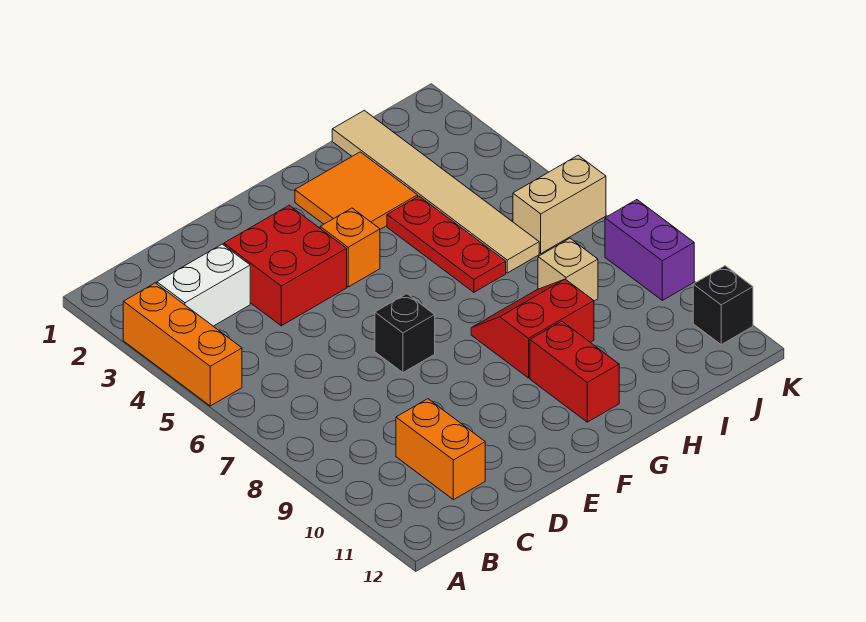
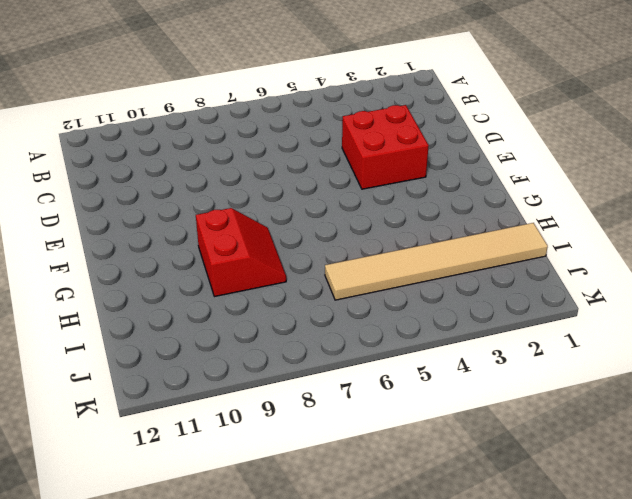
none -> orange brick A3:A5 level 1
none -> white brick B3:C3 level 1
none -> orange brick C10:C11 level 1

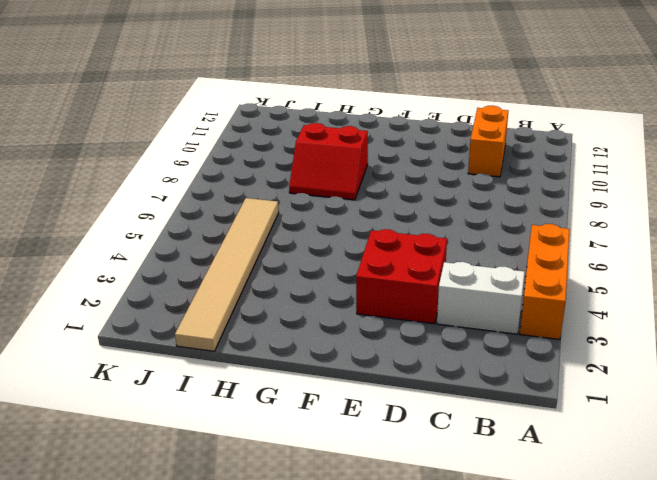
none -> black brick E7 level 1
none -> orange brick F4 level 1
none -> orange tile G2:H3 level 1

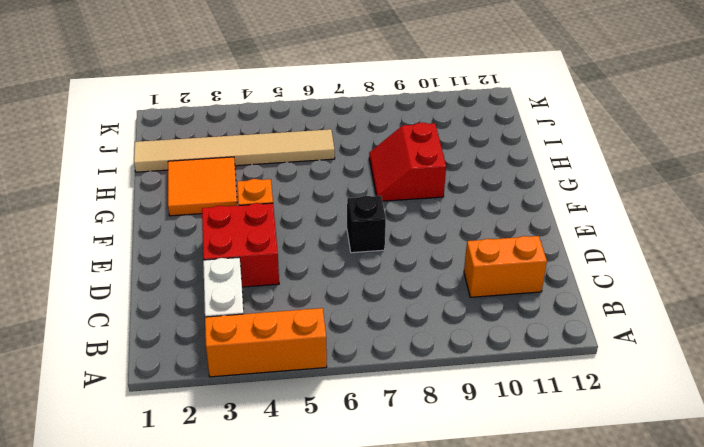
none -> red brick G10:G11 level 1
none -> red plate H4:H6 level 1
none -> tan brick I8 level 1

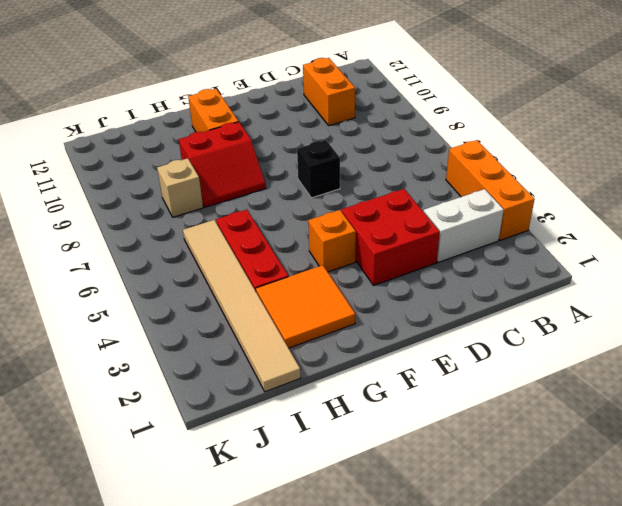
orange brick G10:G11 level 1 -> red brick G10:G11 level 1
none -> tan brick J6:K6 level 1
none -> purple brick K8:K9 level 1
none -> black brick K11 level 1

